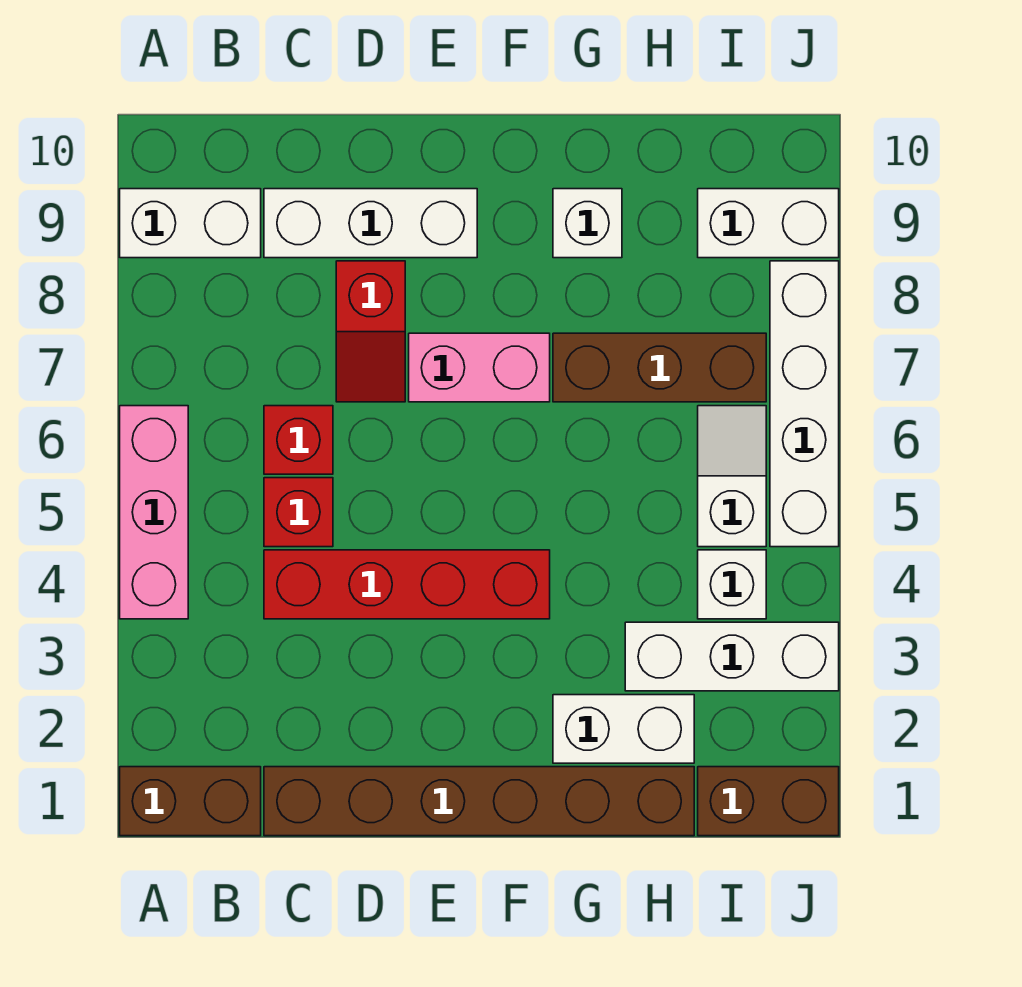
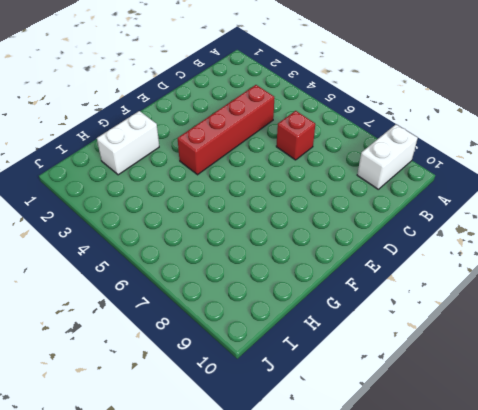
none -> brown brick A1:B1 level 1
none -> pink brick A4:A6 level 1
none -> brown brick C1:H1 level 1

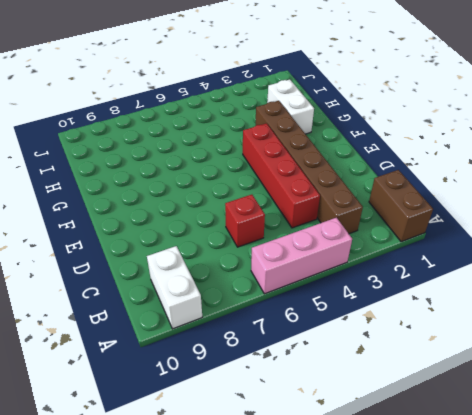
brown brick B3:G3 level 1 -> brown brick C1:H1 level 1
none -> red brick C5 level 1
none -> white brick C9:E9 level 1
none -> red slope D7:D8 level 1 top 8

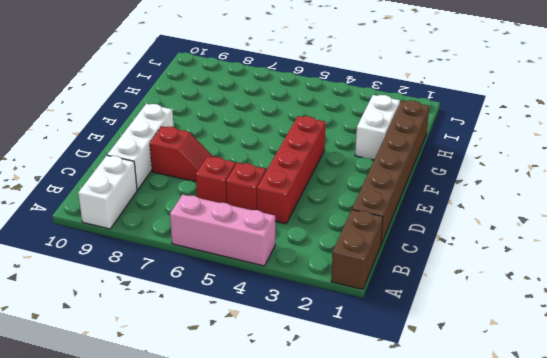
none -> pink brick E7:F7 level 1
none -> brown brick G7:I7 level 1
none -> white brick G9 level 1

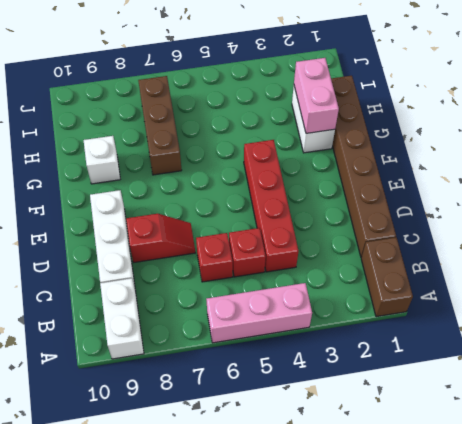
pink brick G2:H2 level 2 -> pink brick E7:F7 level 1
none -> white brick H3:J3 level 1
none -> brown brick I1:J1 level 1
none -> white brick I4 level 1

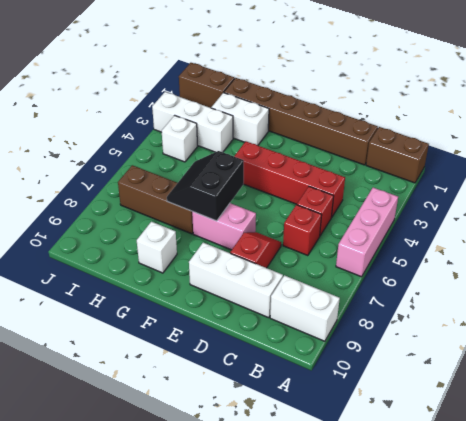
black slope F6:G7 level 2 top F -> none
none -> white slope I5:I6 level 1 top 5
none -> white brick I9:J9 level 1
none -> white brick J5:J8 level 1

